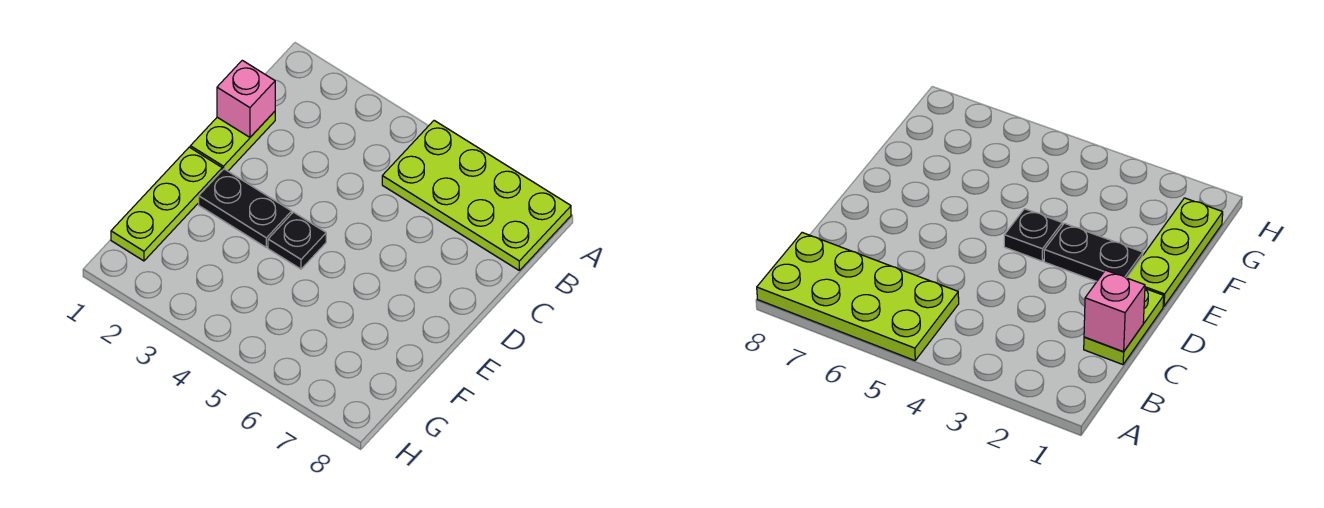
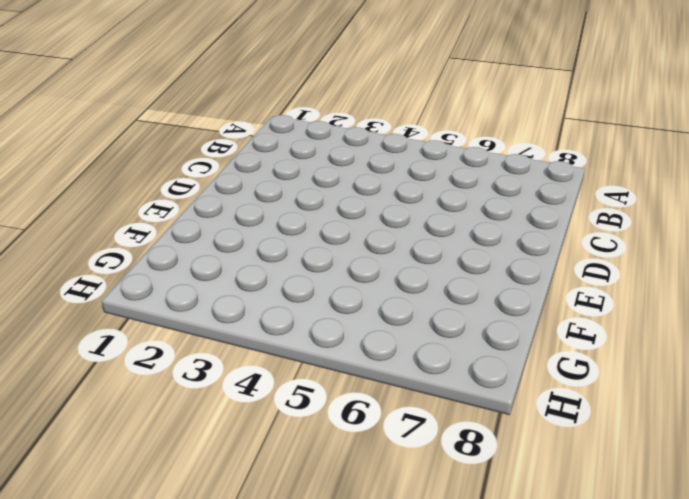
none -> lime plate A5:B8 level 1
none -> lime plate C1:D1 level 1

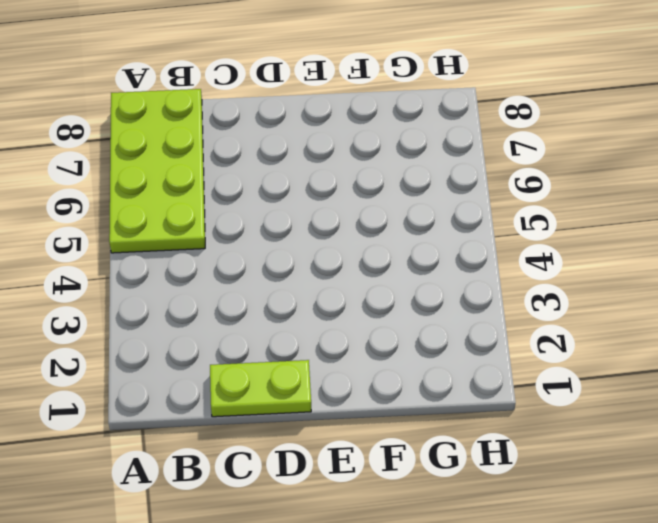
none -> lime plate E1:G1 level 1
none -> black plate E2:E3 level 1

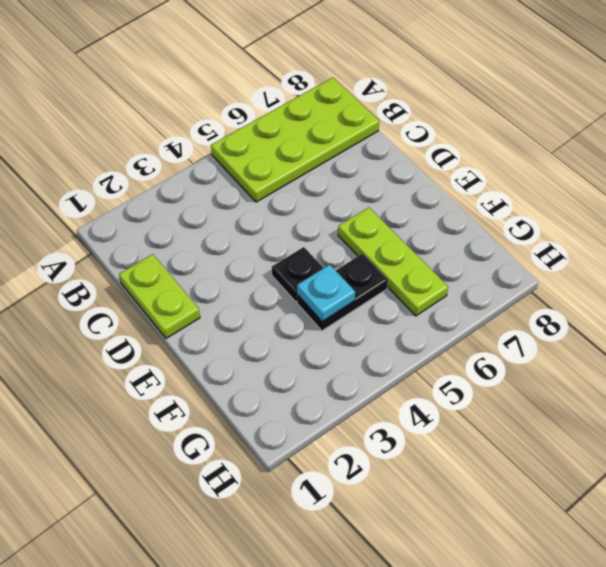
lime plate E6:G6 level 1 -> lime plate E1:G1 level 1
black plate F4:F5 level 1 -> black plate E2:E3 level 1
cyan plate F4 level 2 -> none
none -> pink brick C1 level 2

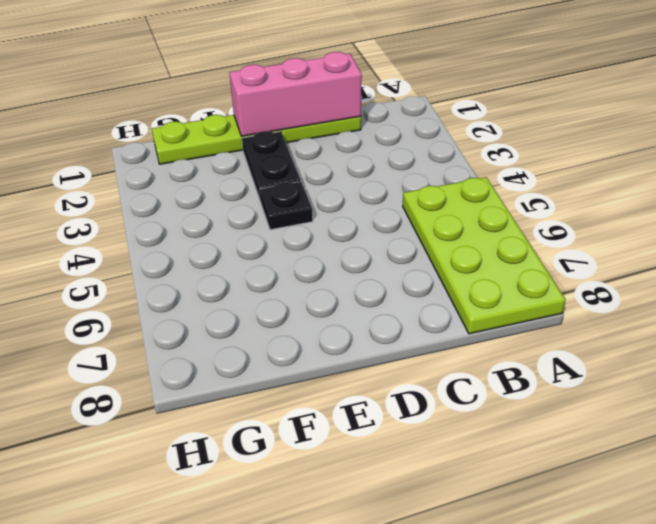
pink brick C1:E1 level 2 -> pink brick C1 level 2

